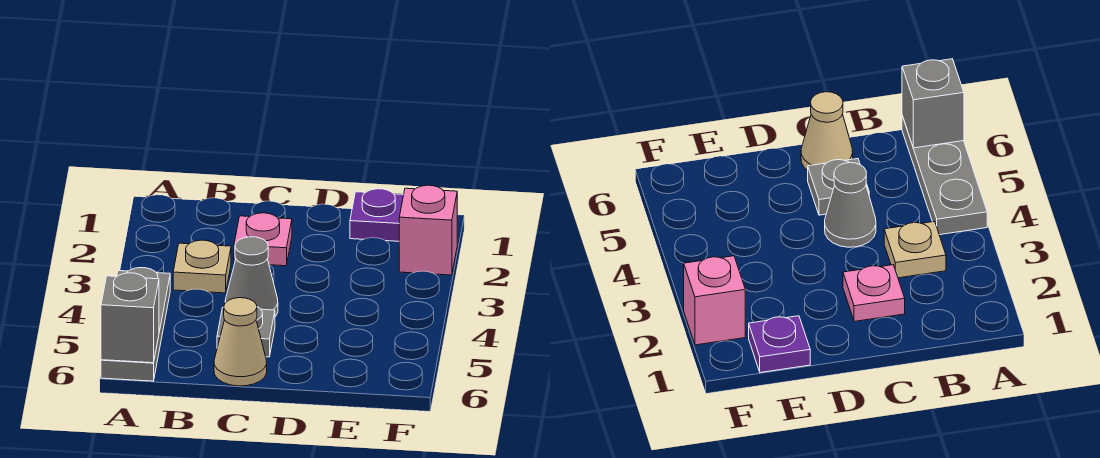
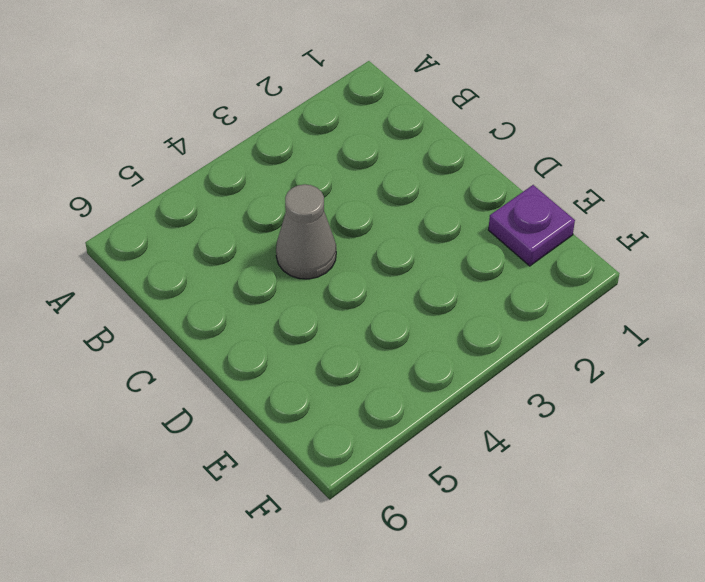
none -> grey plate A4:A6 level 1
none -> tan plate B3 level 1

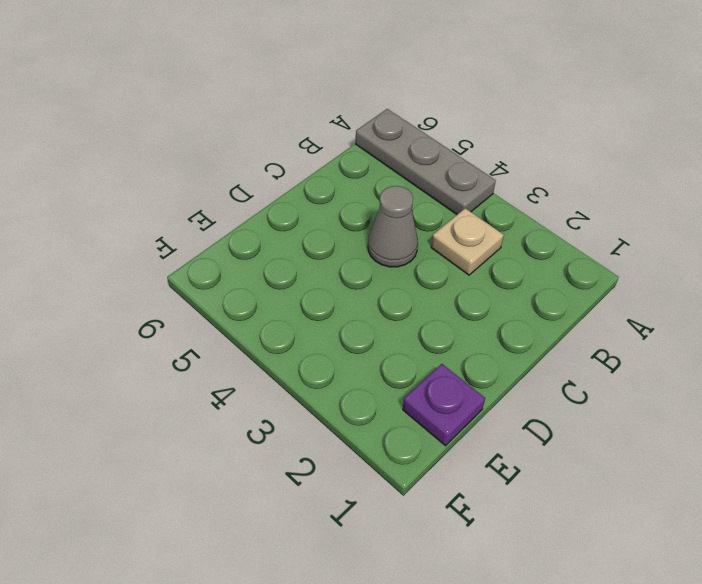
none -> pink plate C2 level 1
none -> grey plate C5 level 1

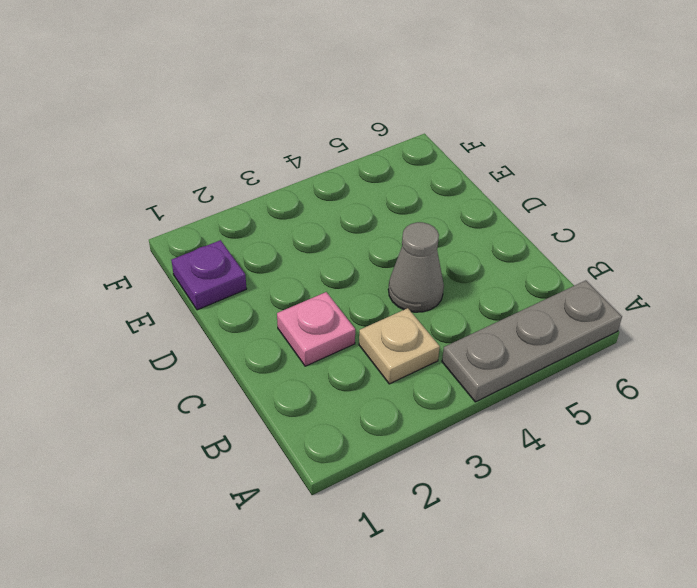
none -> grey plate C5 level 1
none -> tan cone C6 level 1

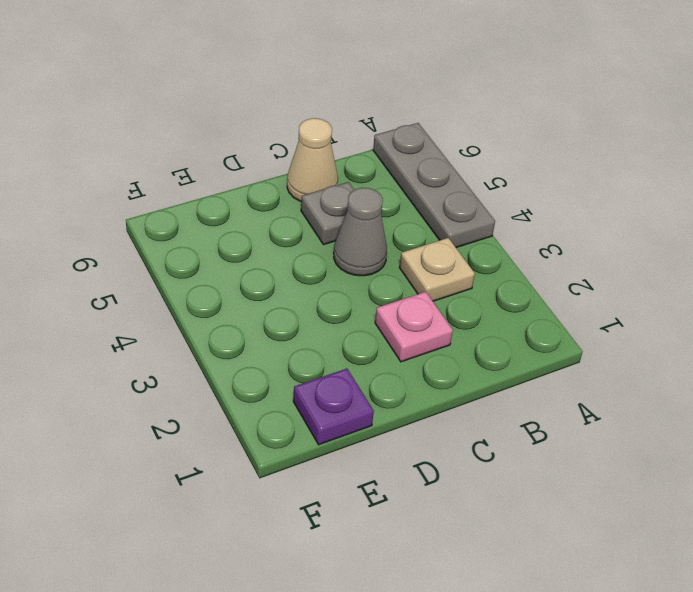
none -> pink brick F2 level 1
none -> grey brick A6 level 2

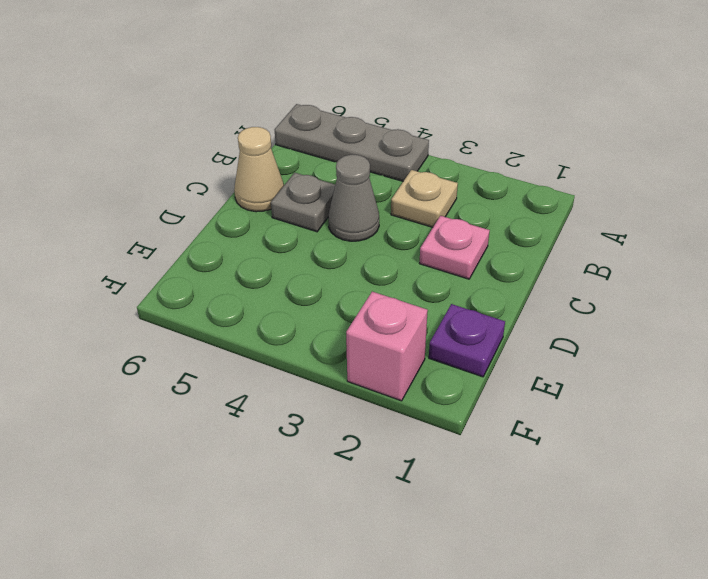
none -> grey brick A6 level 2

